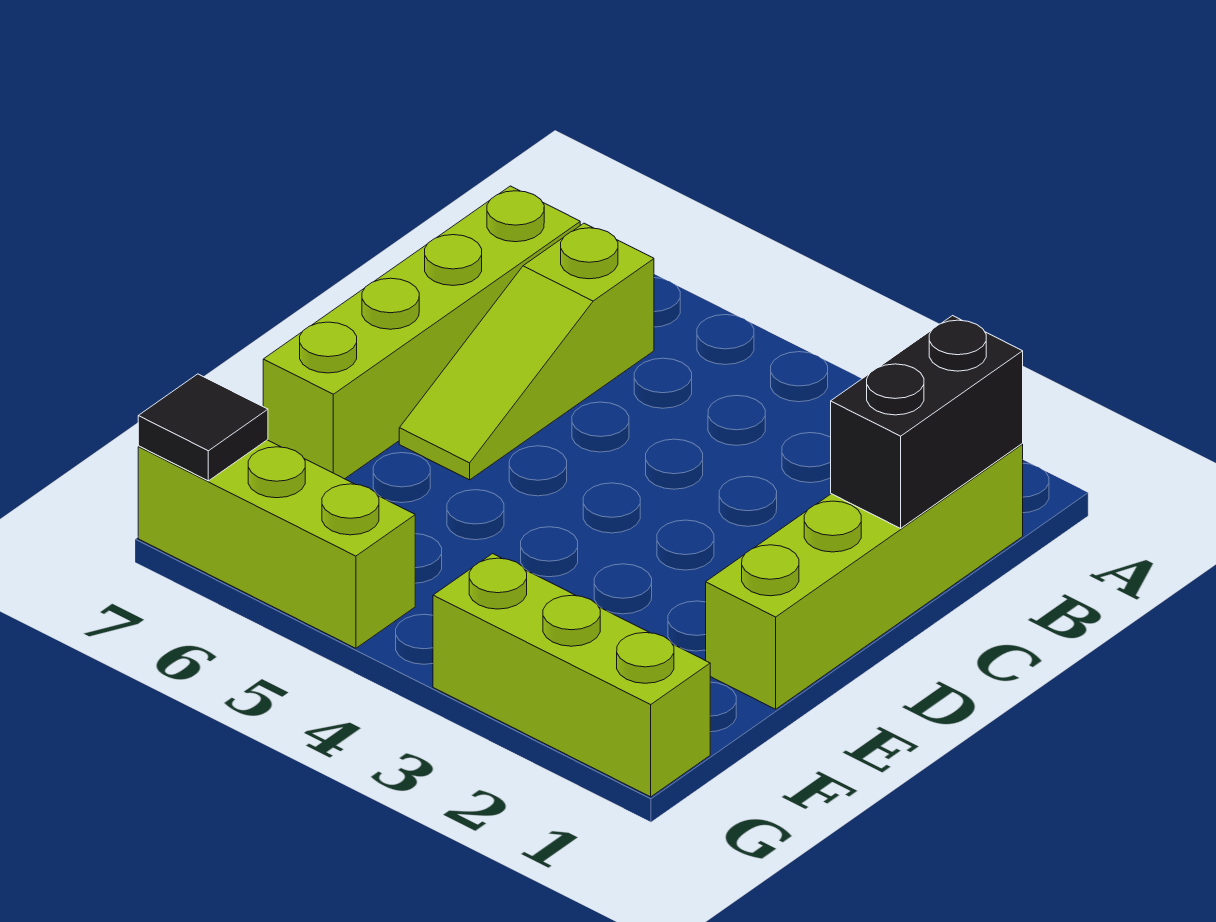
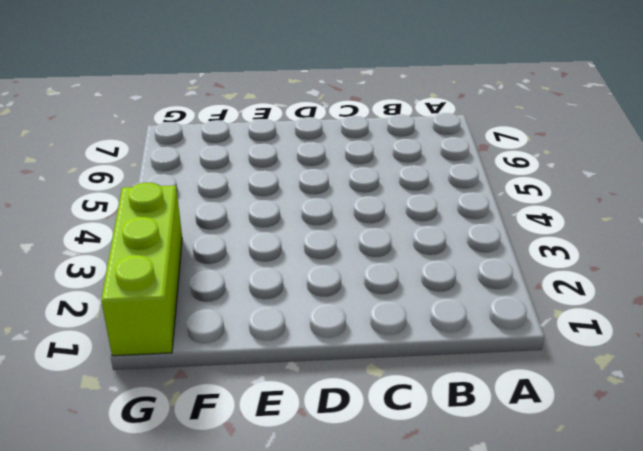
none -> lime brick B1:E1 level 1
none -> lime slope B6:D6 level 1 top B

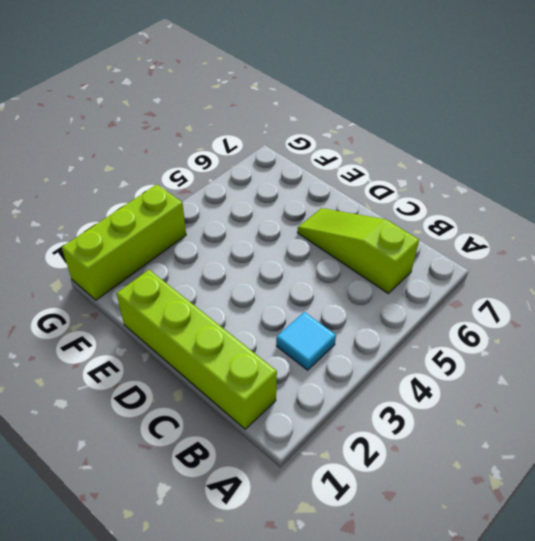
cyan tile B3 level 1 -> none
none -> lime brick B7:E7 level 1
none -> lime brick G5:G7 level 1

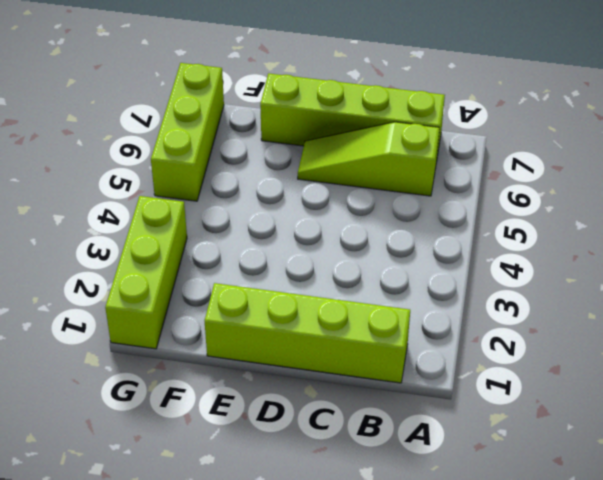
none -> black brick B1:C1 level 2
none -> black tile G7 level 2

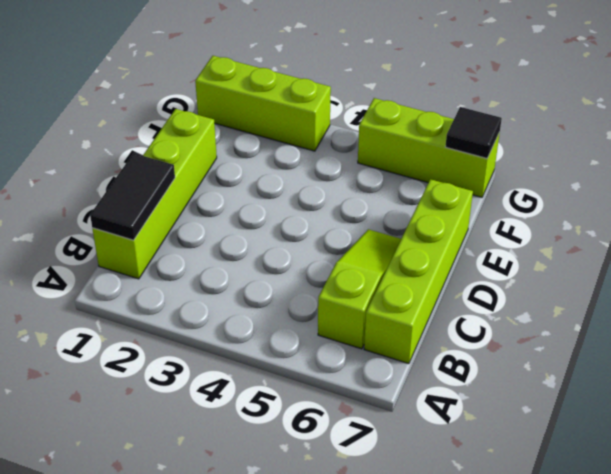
black tile B1:C1 level 2 -> black brick B1:C1 level 2

